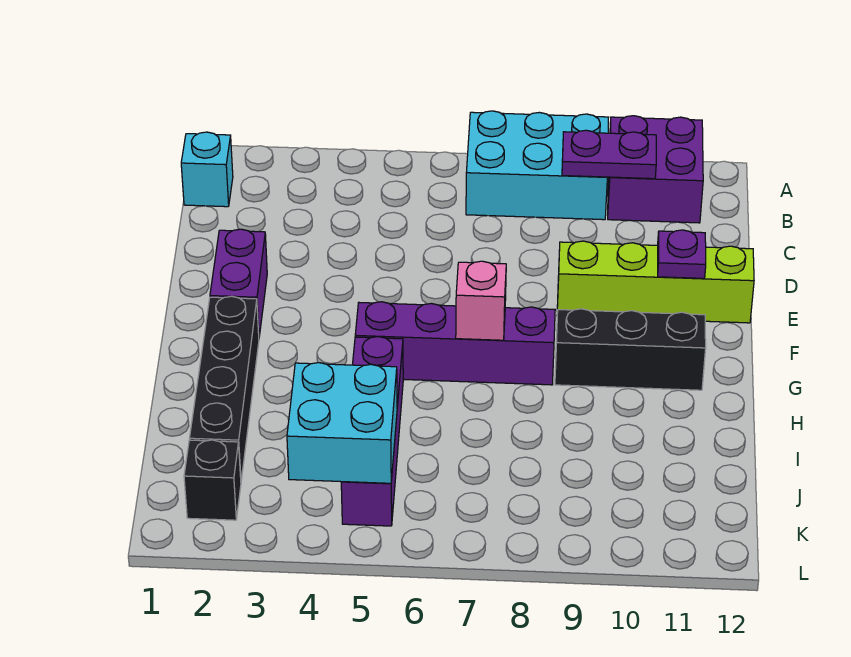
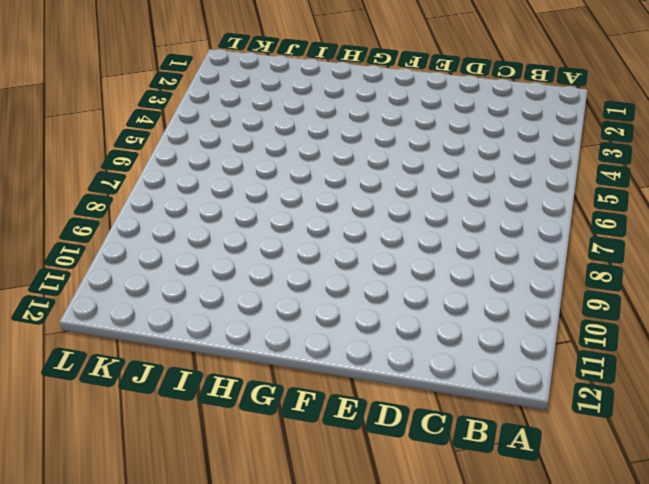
none -> cyan brick A7:B9 level 1
none -> purple brick A10:B11 level 1
none -> cyan brick B1 level 1

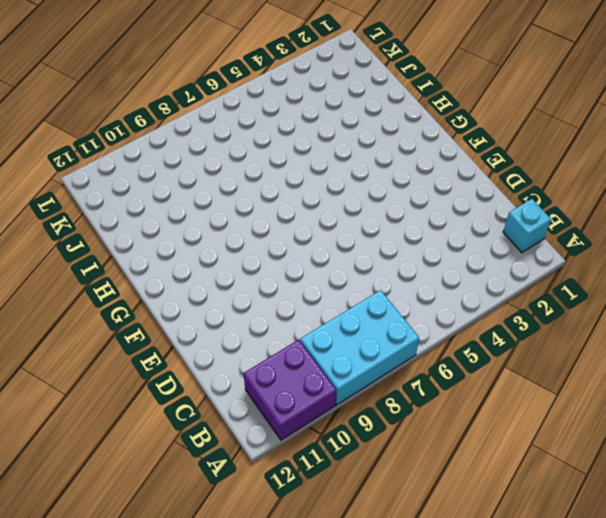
none -> purple brick E2:F2 level 1
none -> lime brick E9:E12 level 1
none -> black brick G2:J2 level 1

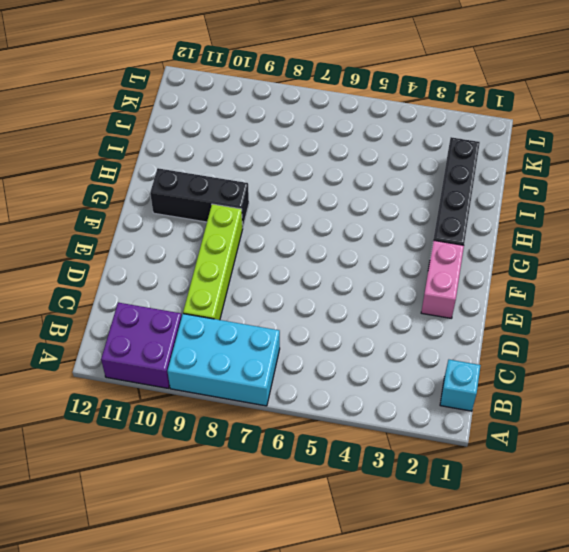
lime brick C9:F9 level 1 -> lime brick E9:E12 level 1
pink brick E2:F2 level 1 -> purple brick E2:F2 level 1
none -> purple brick G5:G8 level 1
none -> purple brick H5:K5 level 1
none -> black brick K2 level 1

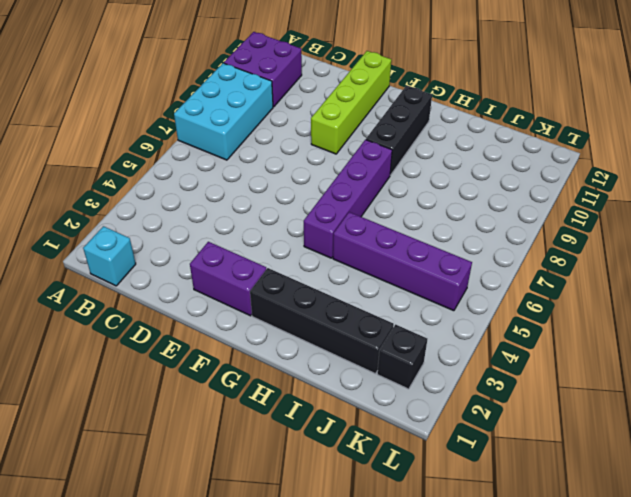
none -> purple plate B9:B10 level 2
none -> purple plate E11 level 2
none -> pink brick G7 level 2

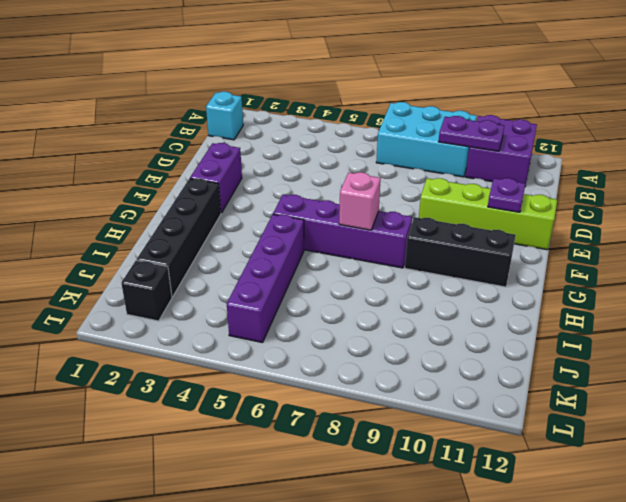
none -> cyan brick J4:K5 level 2

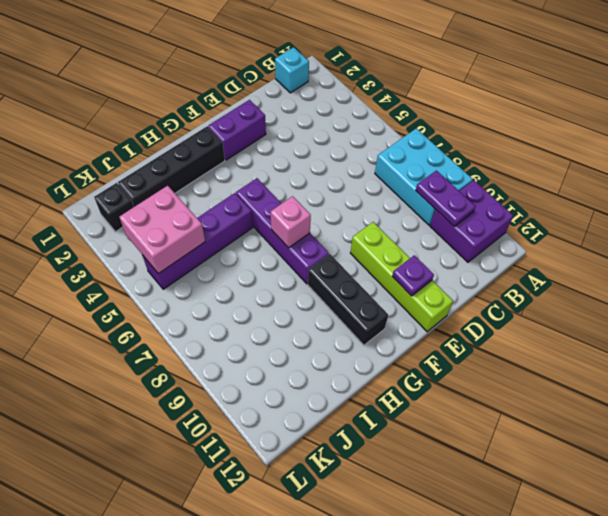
pink brick J4:K5 level 2 -> cyan brick J4:K5 level 2

